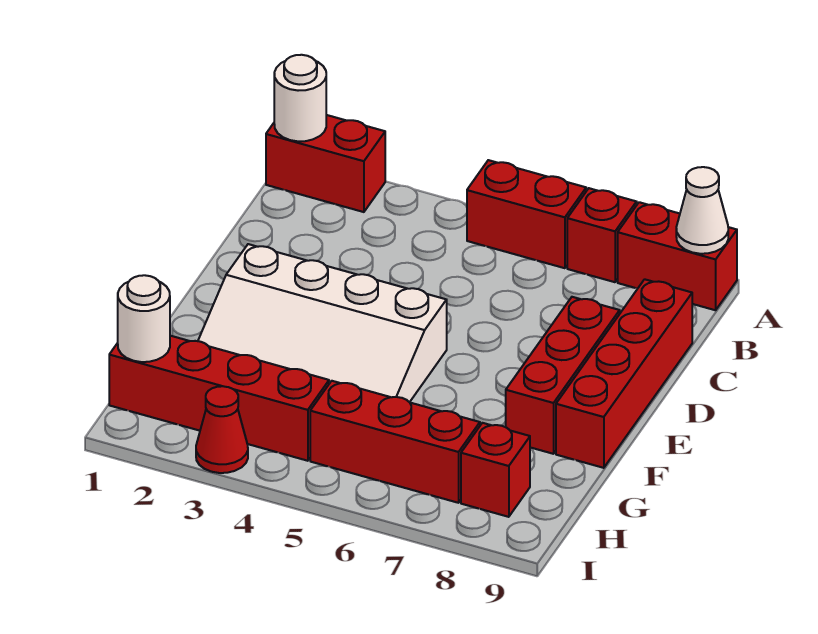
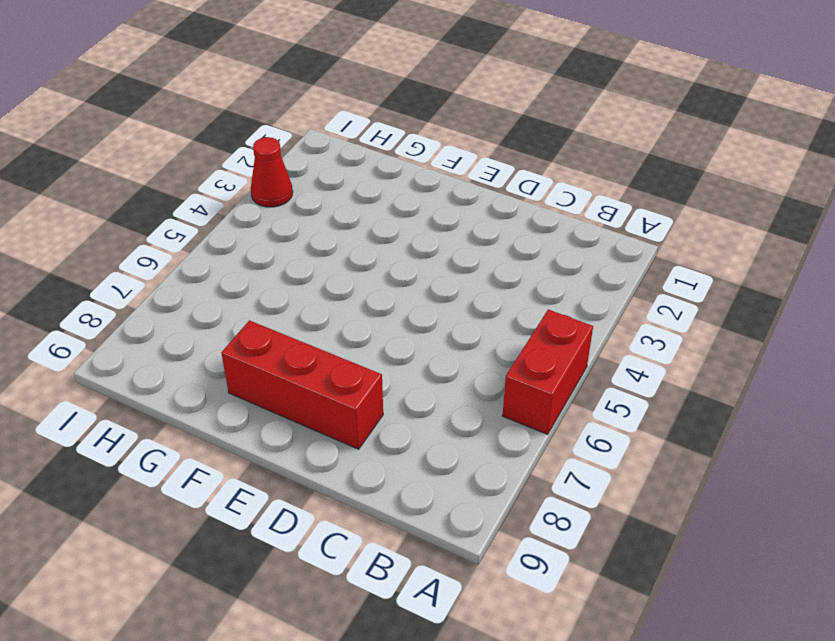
none -> red brick A1:A2 level 1
none -> red brick A7 level 1
none -> red brick A8:A9 level 1

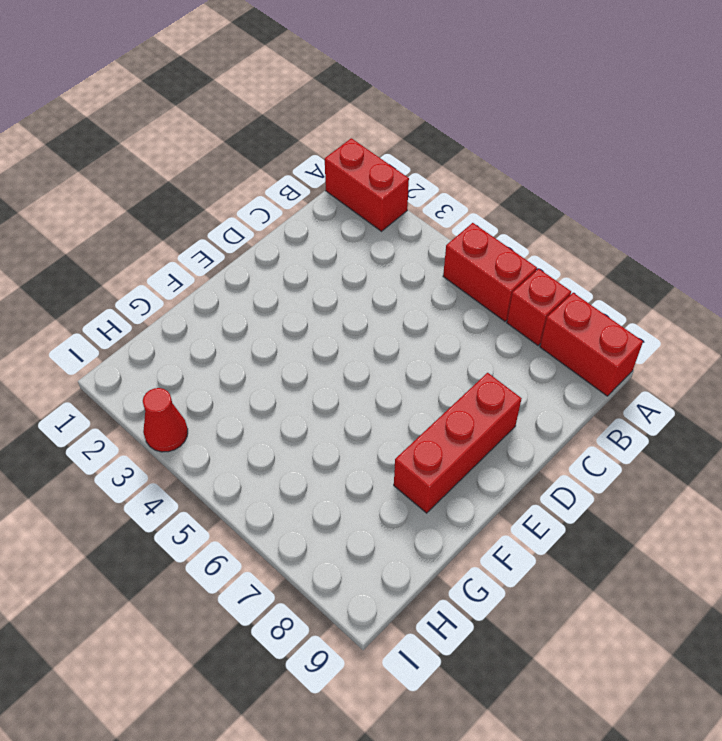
none -> red brick C9:F9 level 1
none -> white slope E2:G5 level 1 top E
none -> red brick H1:H4 level 1

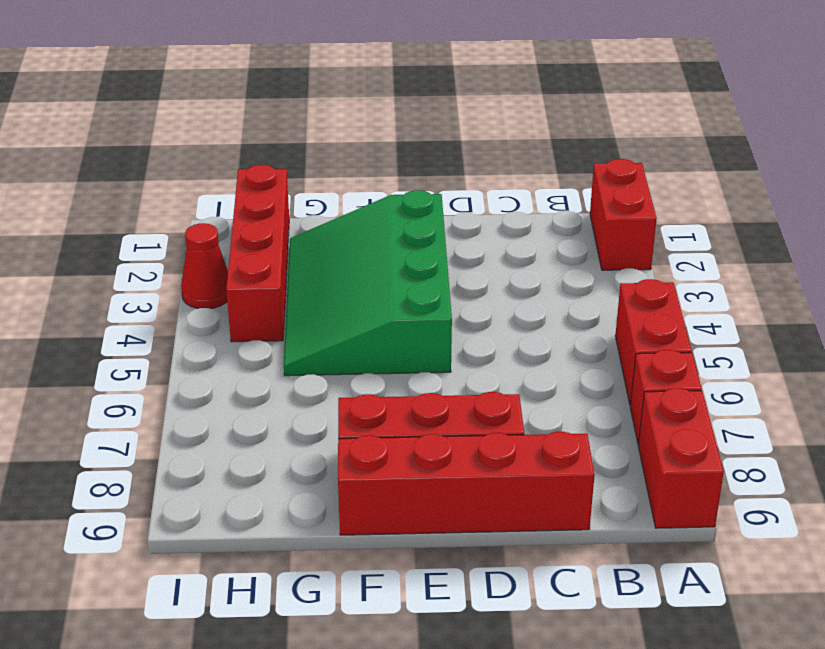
green slope E2:G5 level 1 top E -> white slope E2:G5 level 1 top E
none -> red brick H5:H7 level 1
none -> red brick H8 level 1
none -> white round brick A1 level 2

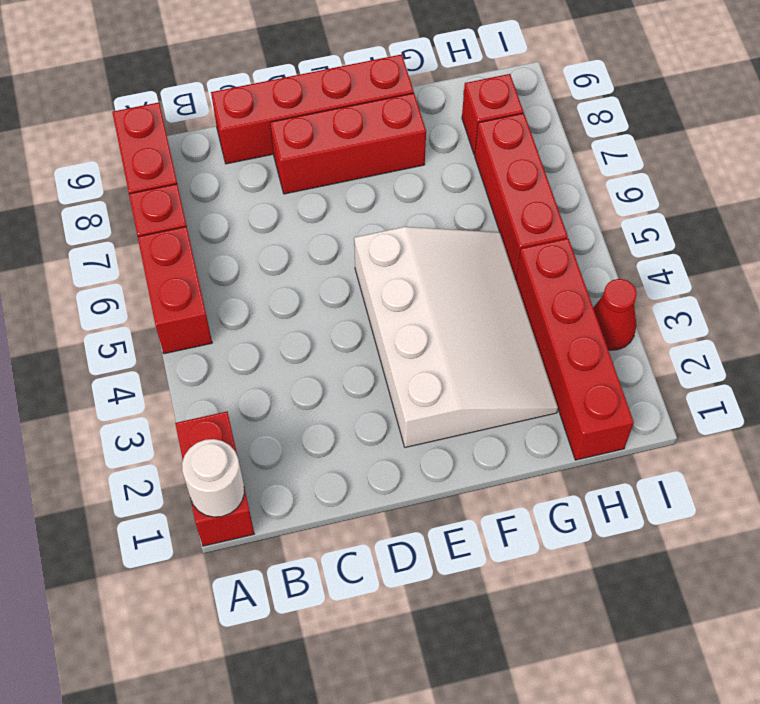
none -> white cone A9 level 2
none -> white round brick H1 level 2

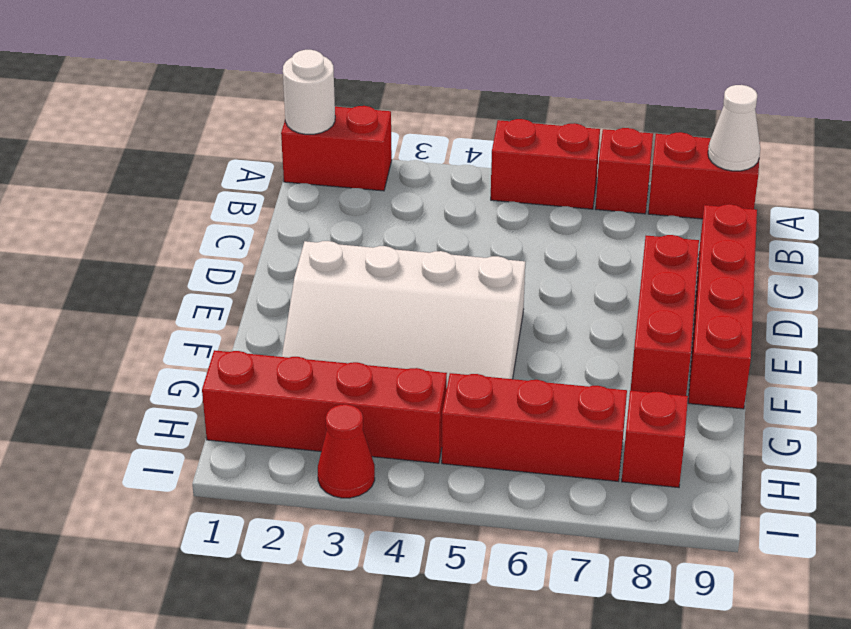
none -> white round brick H1 level 2

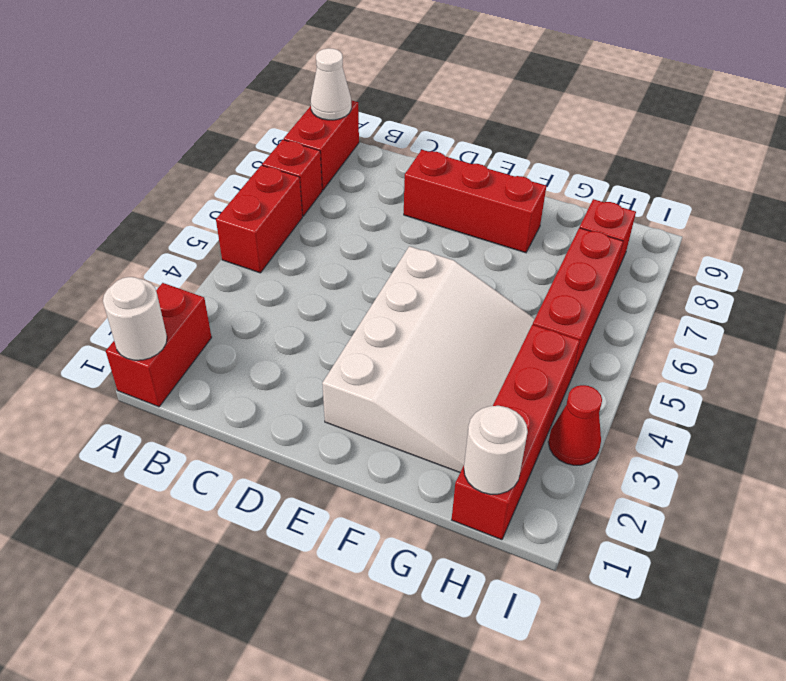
none -> red brick C9:F9 level 1

